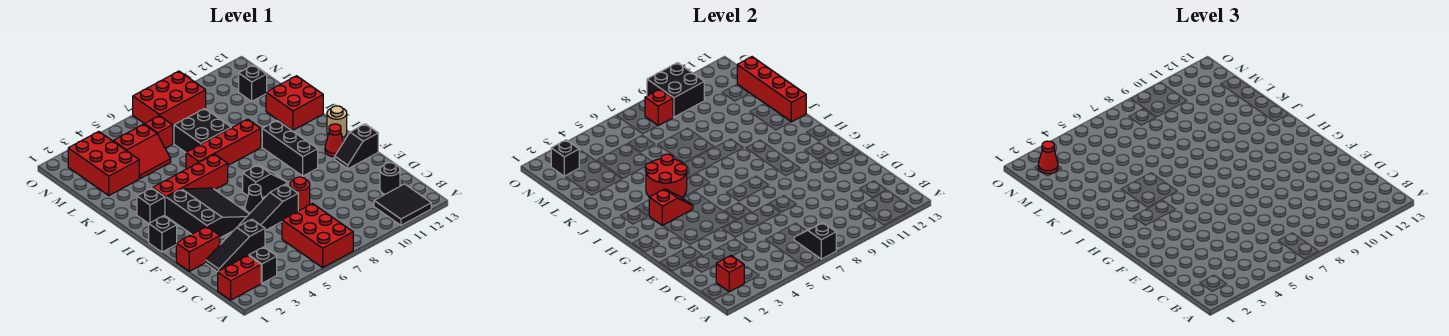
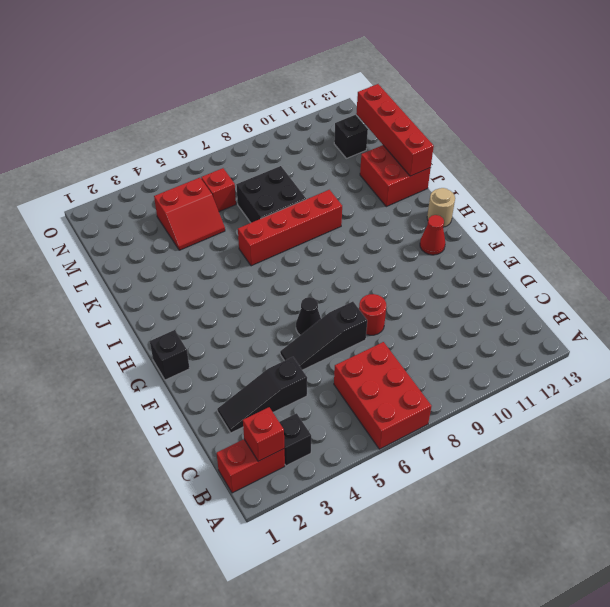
none -> black tile A11:B12 level 1
none -> black round brick C12 level 1
none -> red brick E1:E2 level 1
none -> black slope F3:H5 level 1 top 3

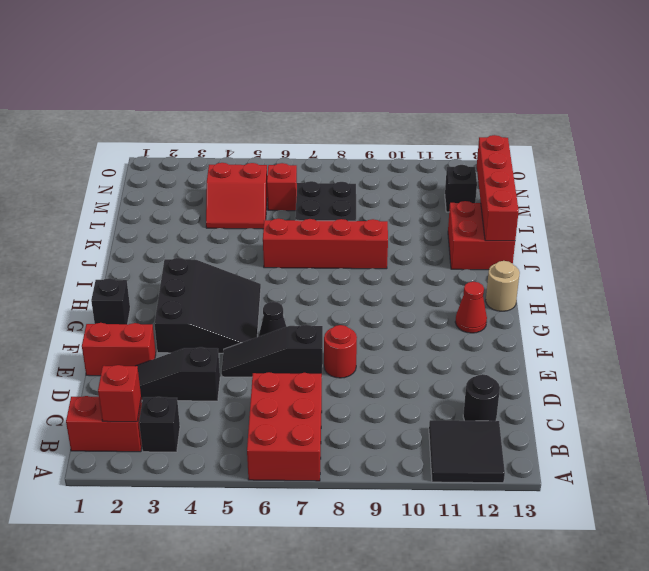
none -> black slope F12:F13 level 1 top 13
none -> black slope G7:G8 level 1 top 7
none -> black brick G10:I10 level 1
none -> black brick I2 level 1

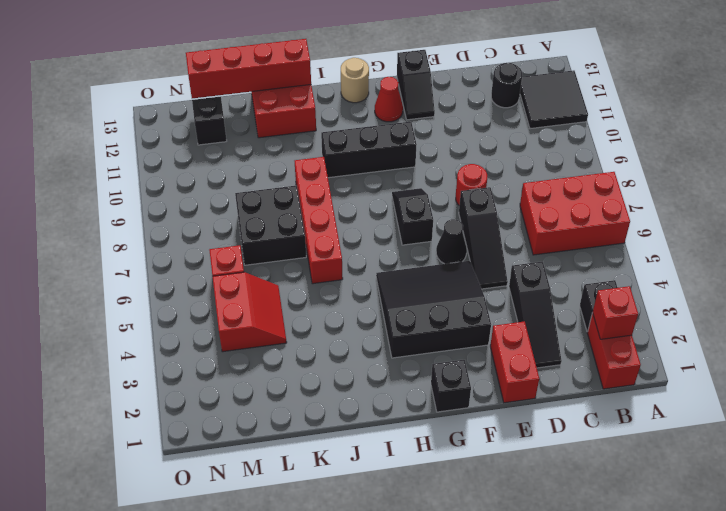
none -> black brick I2 level 1
none -> red brick I3:I6 level 1
none -> red brick L2:N3 level 1
none -> red brick N7:O9 level 1

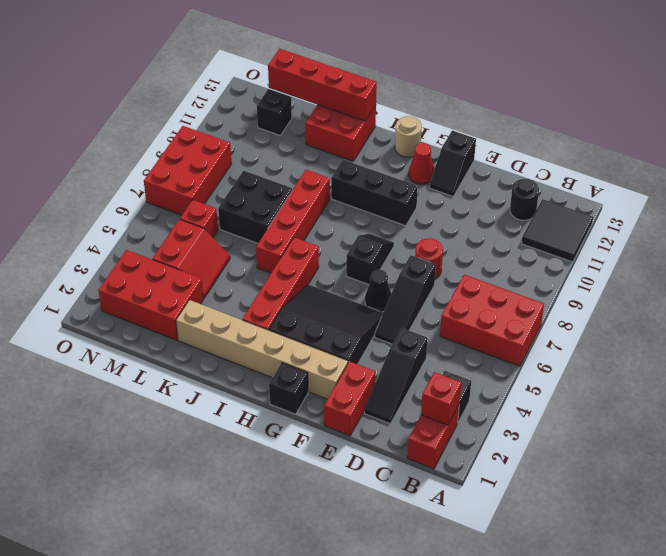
tan brick F2:K2 level 1 -> black brick I2 level 1
none -> black slope A7:B7 level 2 top A
none -> red slope H3:H4 level 2 top 3
none -> red round brick I4:J5 level 2
none -> black brick N2 level 2

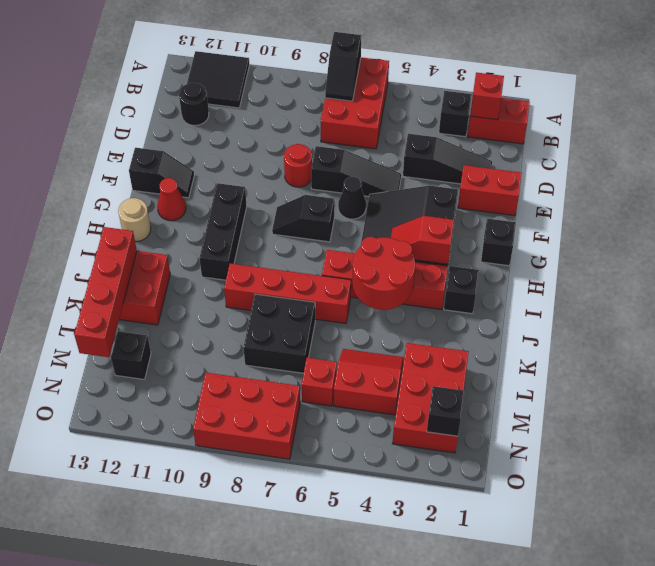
none -> red brick N8 level 2
none -> black brick N9:O10 level 2
none -> red cone N2 level 3

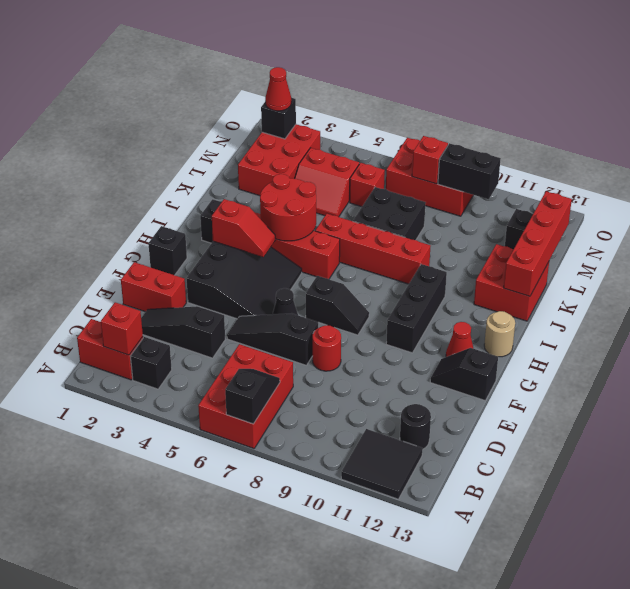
black brick N9:N10 level 2 -> black brick N9:O10 level 2

